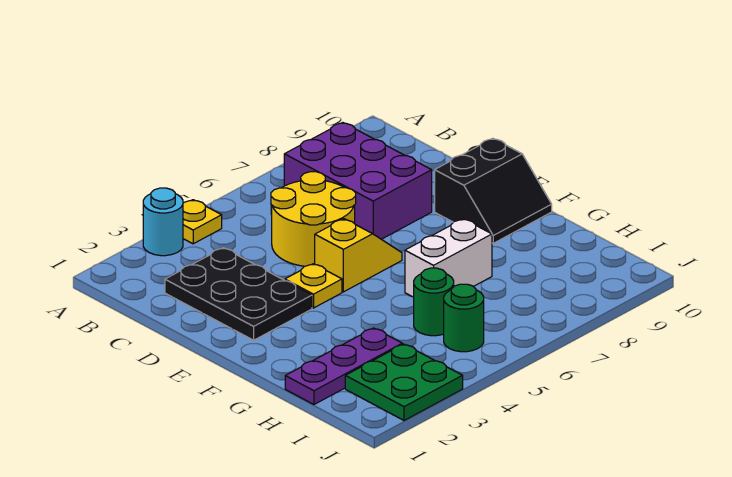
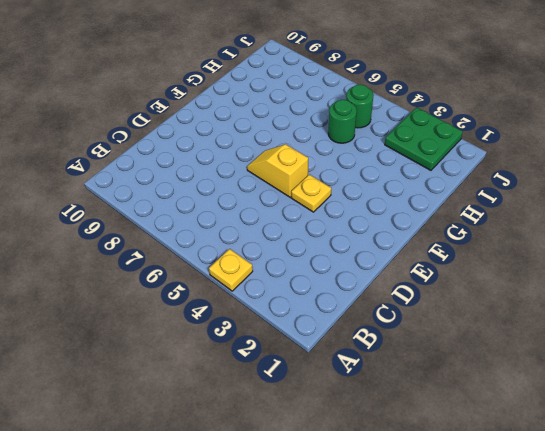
none -> cyan round brick A3 level 1
none -> purple brick B7:D8 level 1
none -> black plate C2:E3 level 1

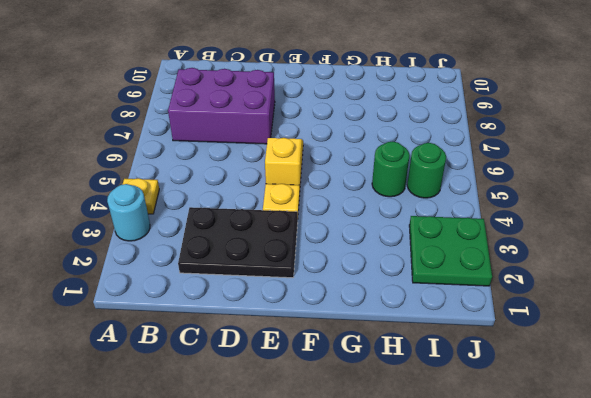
none -> yellow round brick C5:D6 level 1
none -> black slope E9:F10 level 1 top E
none -> white brick G6:G7 level 1

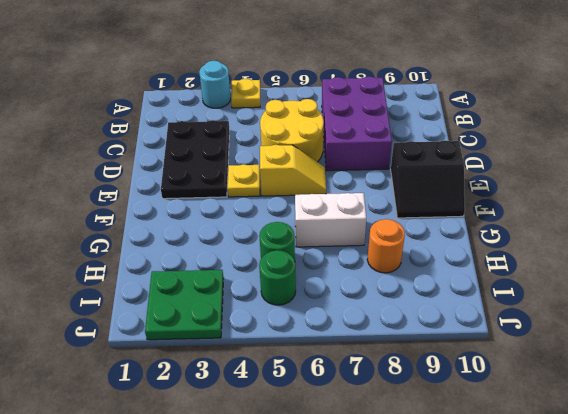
orange round brick H8 level 1 -> none
none -> purple plate H1:H3 level 1

